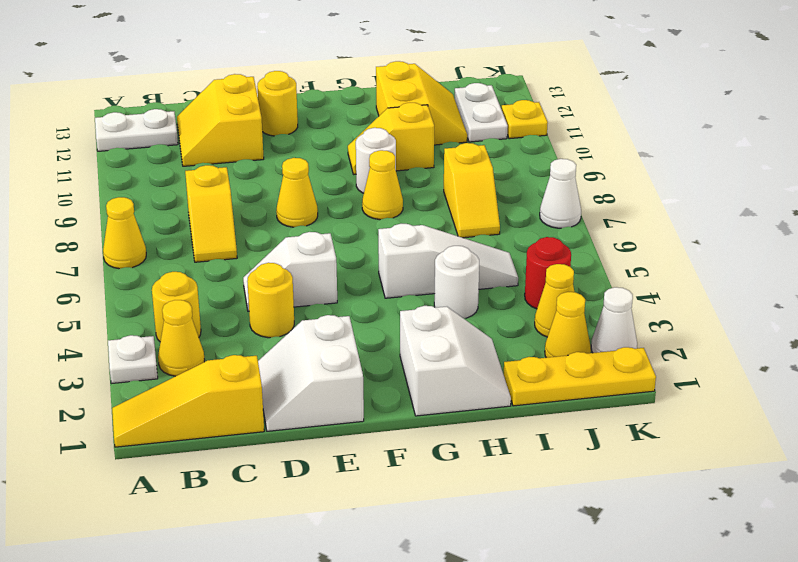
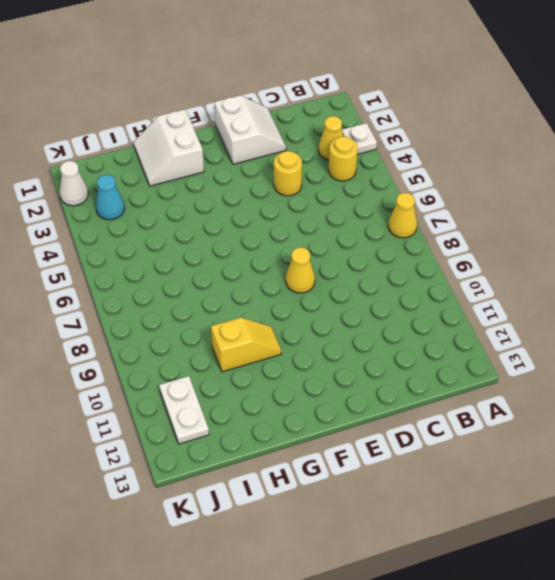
cyan cone J3 level 1 -> yellow cone J3 level 1
none -> yellow slope A1:C1 level 1 top C
none -> white plate A12:B12 level 1
none -> yellow slope C7:C8 level 1 top 8

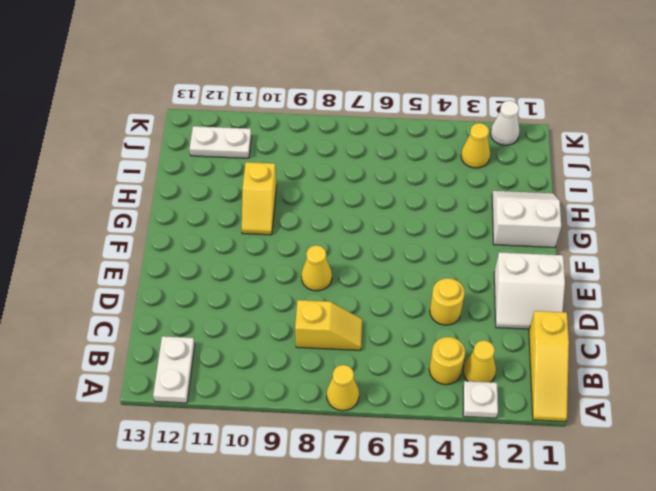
none -> yellow slope C11:D12 level 1 top D
none -> white slope D5:E5 level 1 top E
none -> yellow round brick E12 level 1

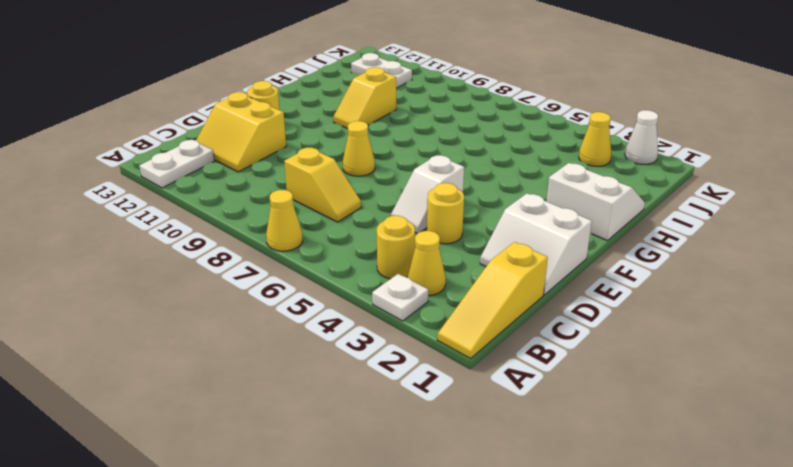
none -> white slope G5:I5 level 1 top G
none -> yellow cone G8 level 1
none -> white round brick G9 level 1

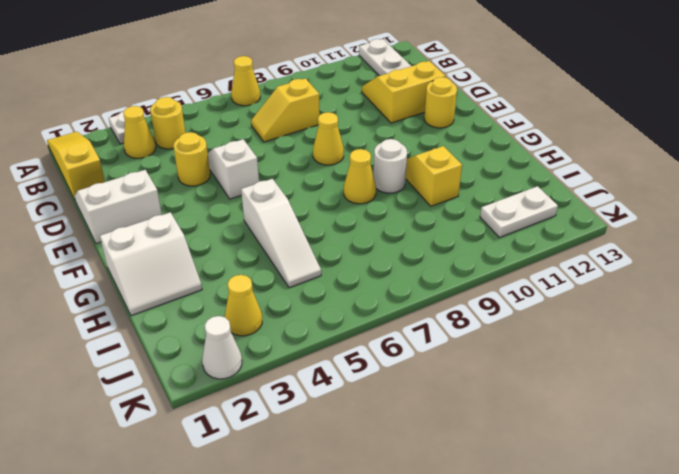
none -> white round brick H4 level 1
none -> yellow slope H11:I12 level 1 top H
none -> yellow plate I1:K1 level 1

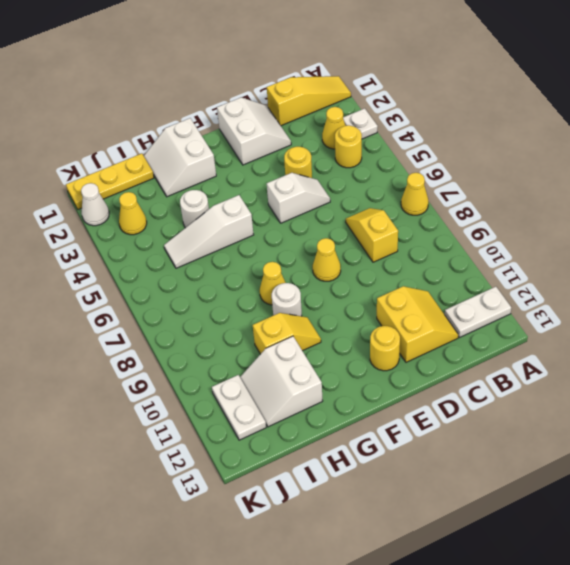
white slope H11:I12 level 1 top H -> yellow slope H11:I12 level 1 top H
none -> yellow slope I7:I8 level 1 top 8
none -> yellow cone J2 level 1
none -> red round brick J4 level 1

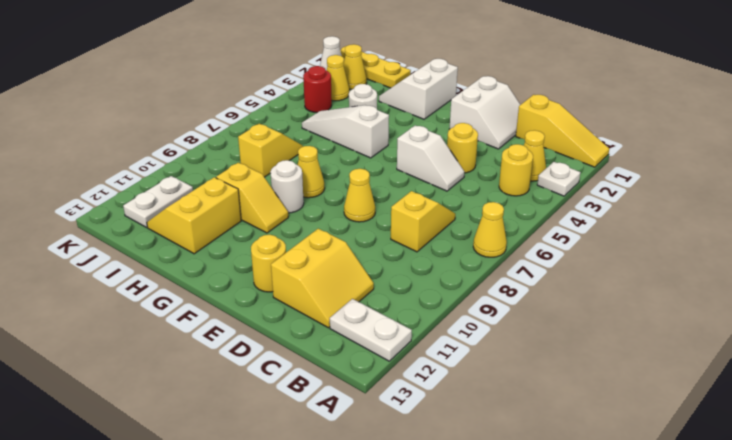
none -> white cone K7 level 1
none -> yellow plate K11 level 1

